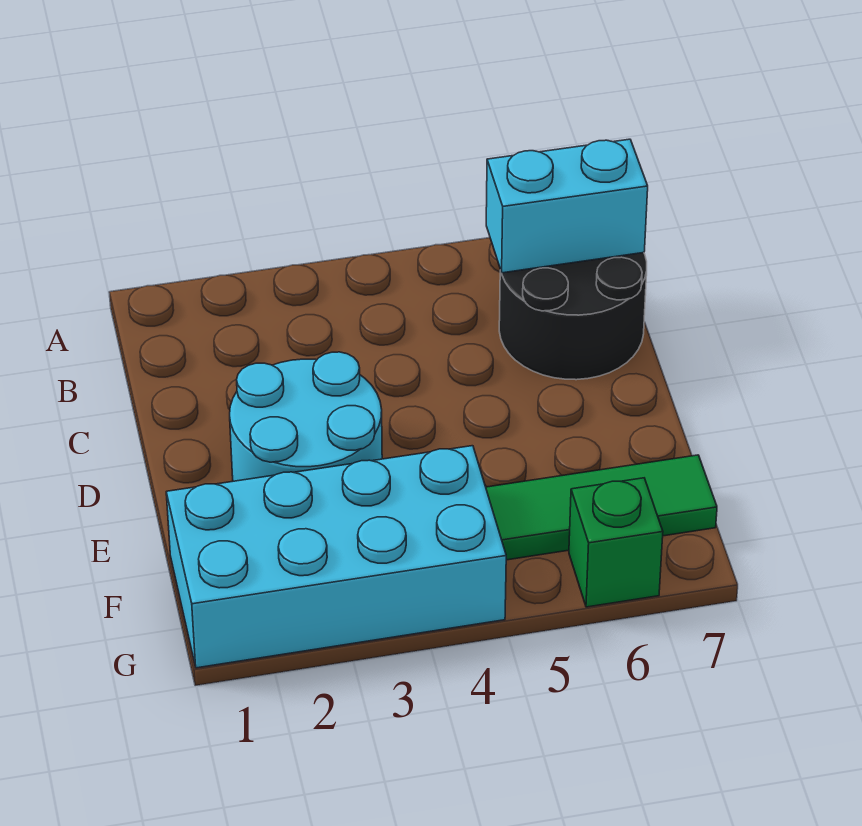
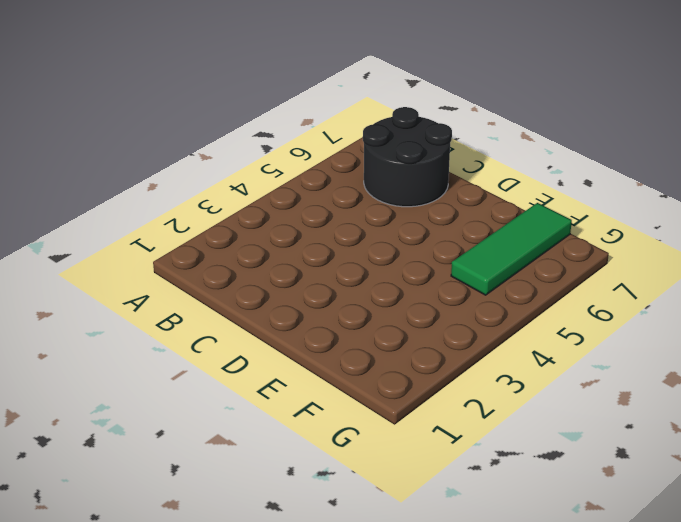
none -> cyan round brick D2:E3 level 1
none -> cyan brick F1:G4 level 1

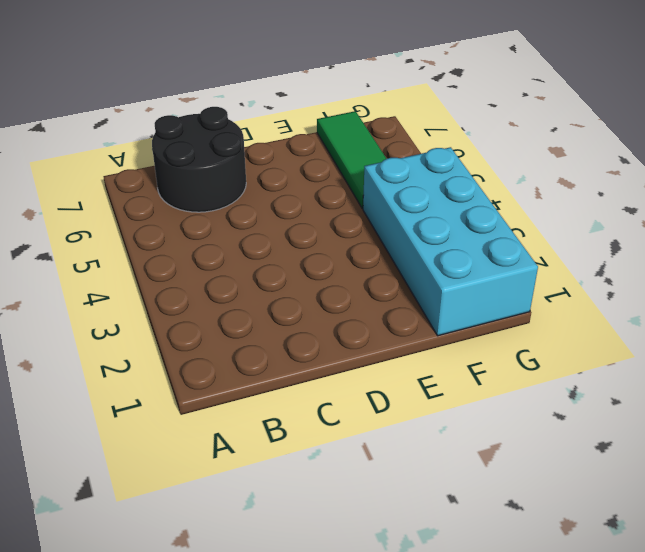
none -> cyan round brick D2:E3 level 1
none -> green brick G6 level 1

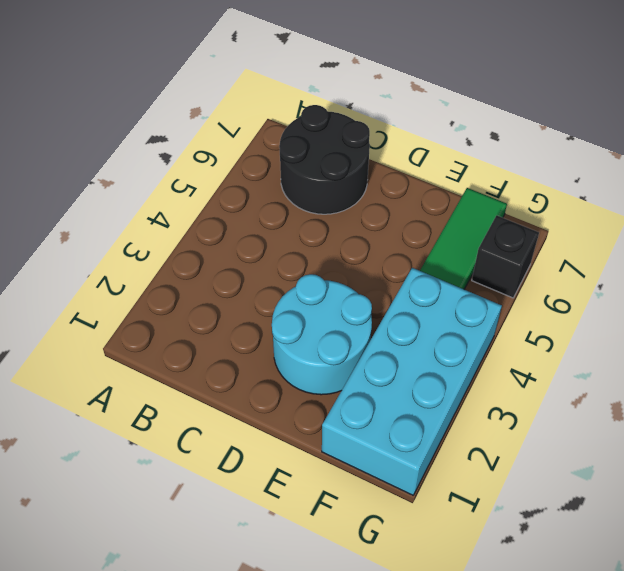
black brick G6 level 1 -> green brick G6 level 1
none -> cyan brick B6:B7 level 2

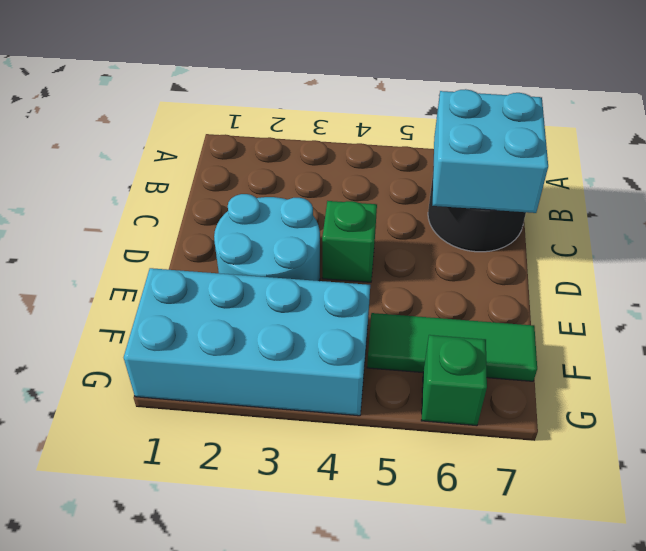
cyan brick B6:C7 level 2 -> cyan brick B6:B7 level 2
green brick D4 level 1 -> none

